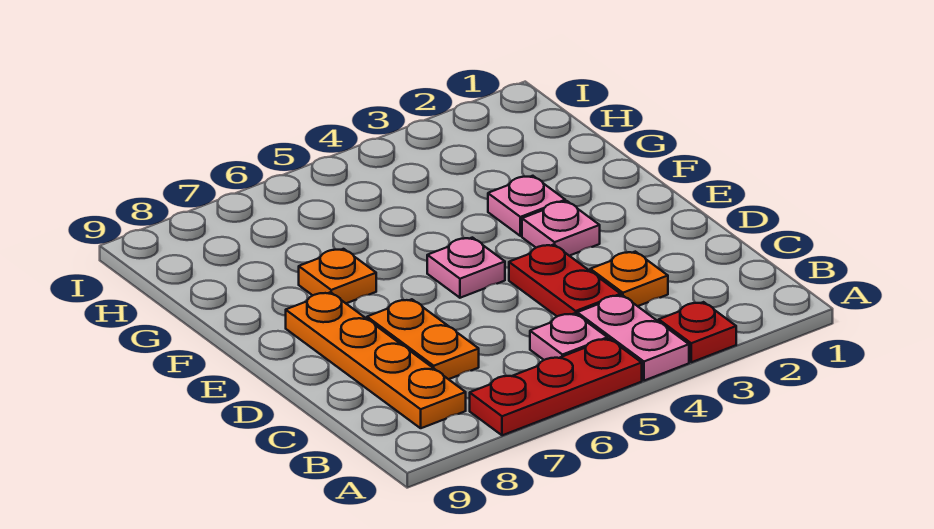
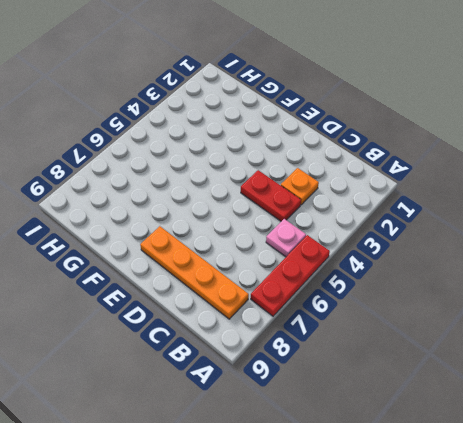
none -> red plate A3 level 1
none -> pink plate A4:B4 level 1
none -> orange plate C7:D7 level 1

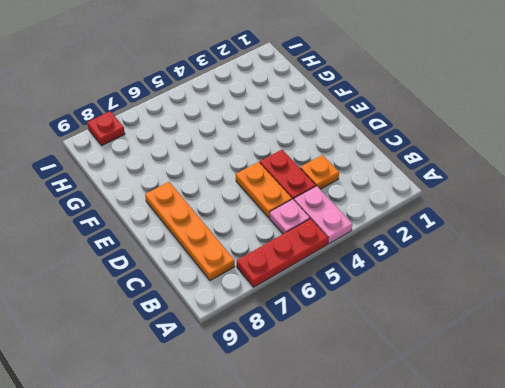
orange plate C5:D5 level 1 -> orange plate C7:D7 level 1
red plate I8 level 1 -> red plate A3 level 1
none -> pink plate E3 level 1
none -> pink plate E5 level 1
none -> pink plate F3 level 1

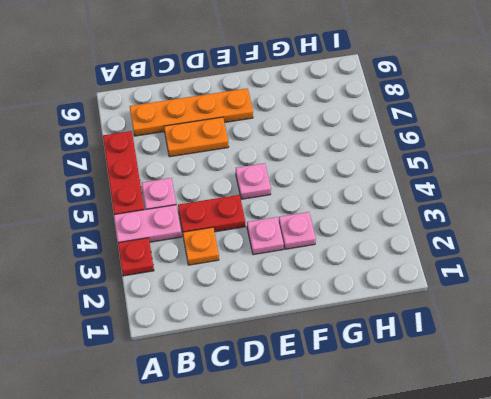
none -> orange plate F7 level 1

